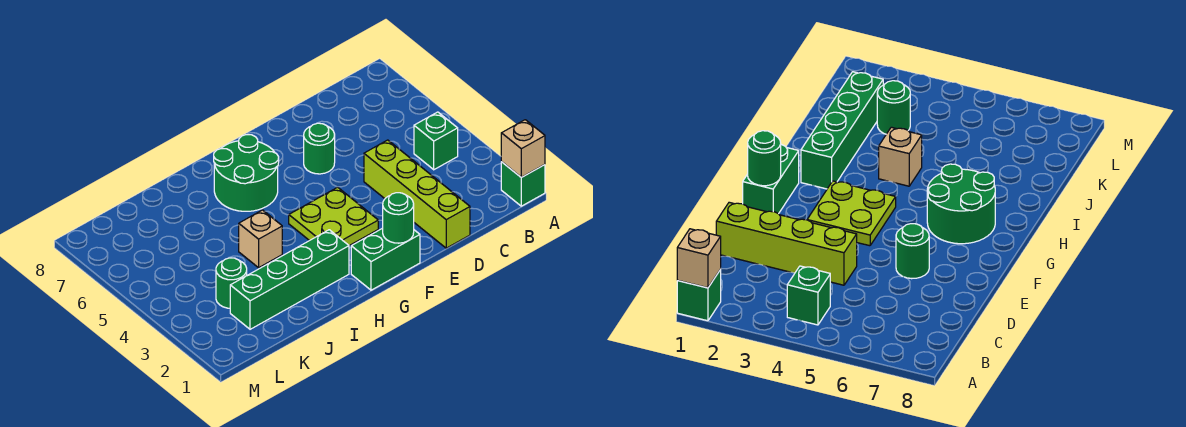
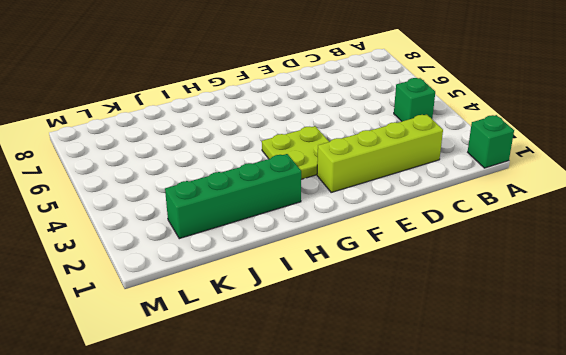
lime brick C2:F2 level 1 -> lime brick D1:D4 level 1
none -> green round brick E6 level 1
none -> green brick F1:G1 level 1
none -> green round brick G6:H7 level 1

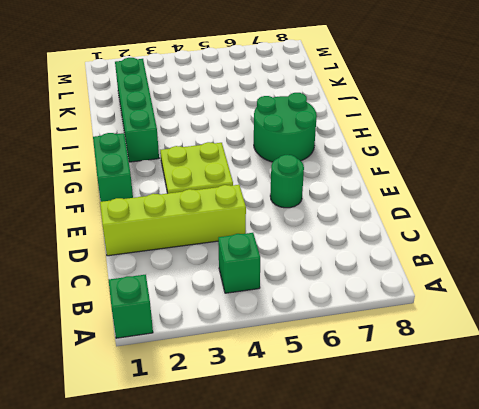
none -> tan brick I4 level 1
none -> green round brick K3 level 1
none -> tan brick A1 level 2

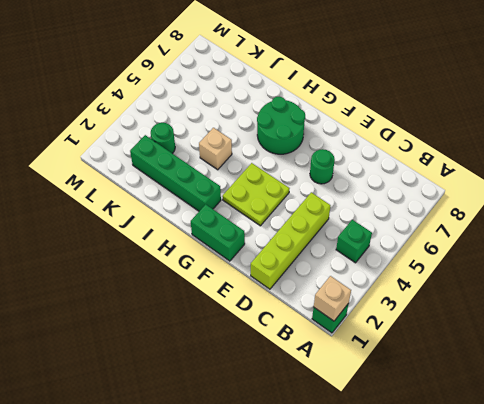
none -> green round brick F1 level 2

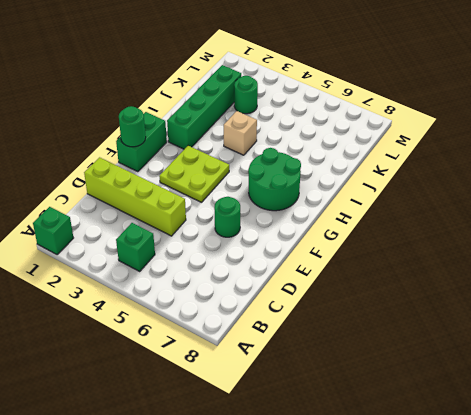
none -> tan brick A1 level 2

